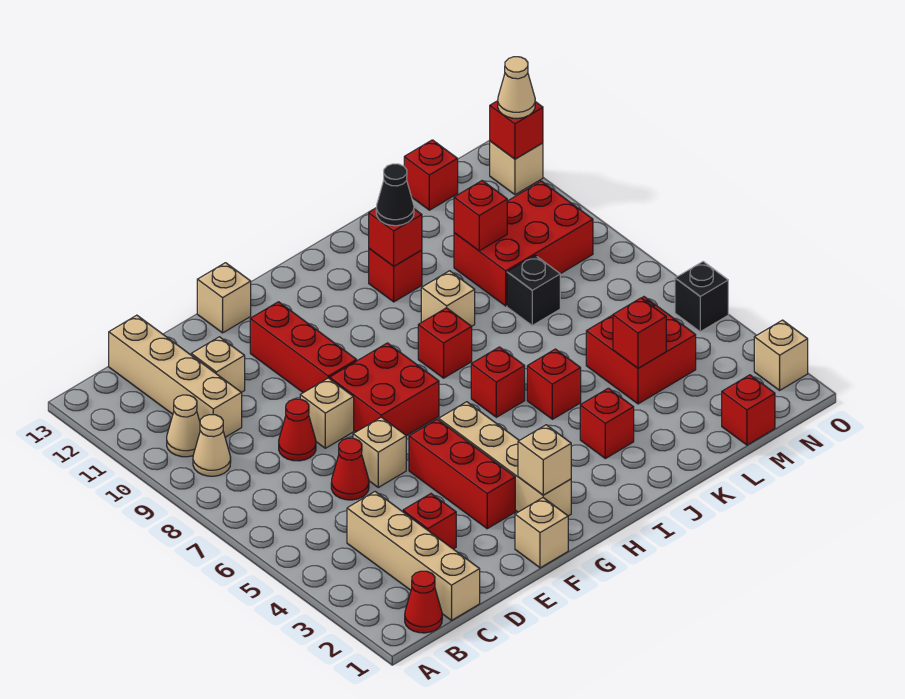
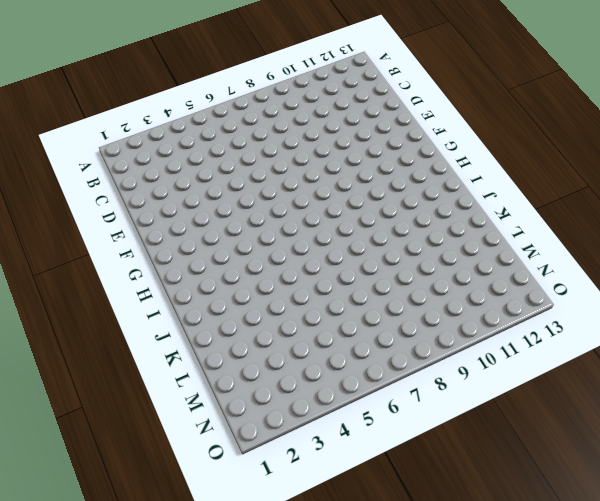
none -> red cone B1 level 1
none -> tan cone B9 level 1
none -> tan cone B10 level 1
none -> tan brick C1:C4 level 1

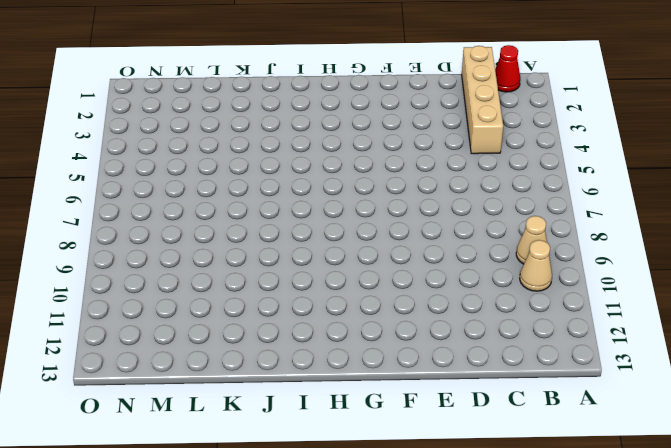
none -> tan brick C10:C13 level 1
none -> red brick D3 level 1
none -> red cone D6 level 1
none -> red cone D8 level 1

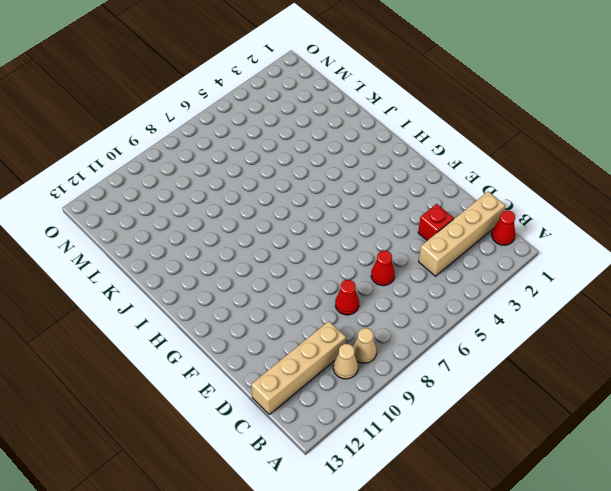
none -> tan brick D11 level 1
none -> tan brick E6 level 1
none -> tan brick E8 level 1
none -> tan brick F1 level 1

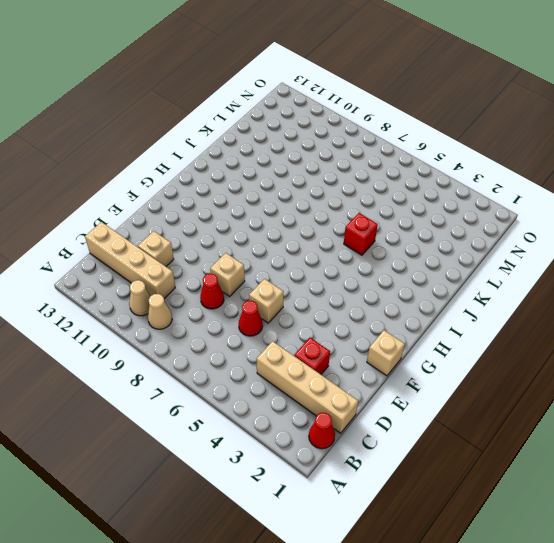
none -> red brick F3:F5 level 1
none -> red brick F7:G8 level 1
none -> red brick F9:F11 level 1
none -> tan brick F13 level 1

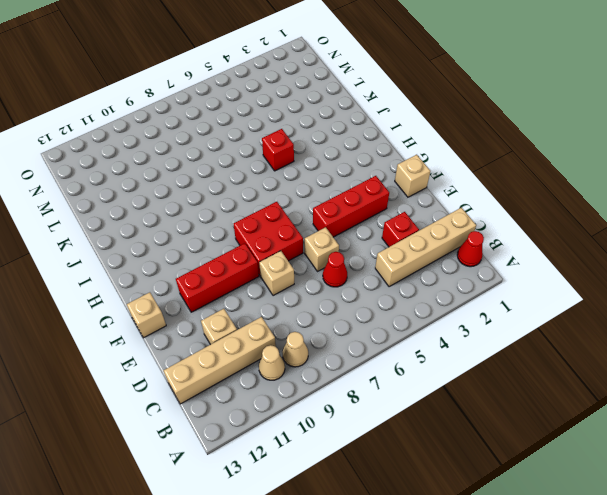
none -> red cone D8 level 1
none -> tan brick G2:G5 level 1
none -> red brick I6 level 1
none -> red brick I8 level 1

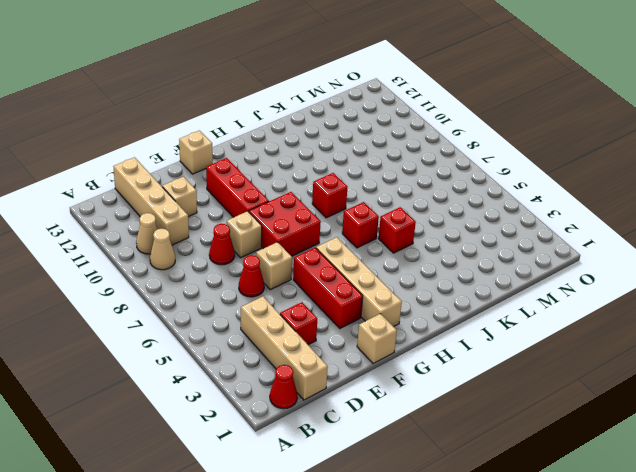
none -> red brick J3 level 1
none -> tan brick J9 level 1
none -> red brick J11 level 1
none -> red brick L4:M5 level 1

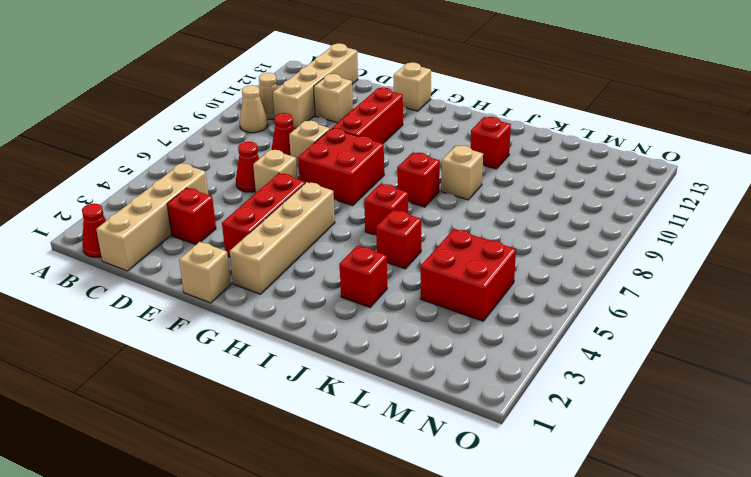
none -> black brick L8 level 1
none -> red brick L9:N10 level 1
none -> red brick M1 level 1
none -> red brick M13 level 1

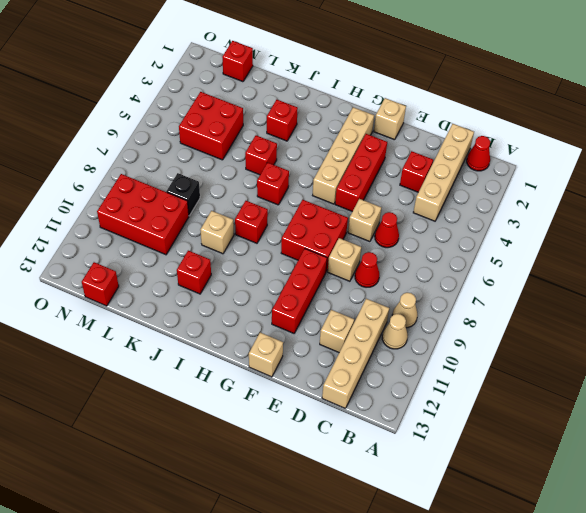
none -> tan brick O2 level 1
none -> black brick O5 level 1
none -> tan brick O12 level 1
none -> tan brick G2 level 2

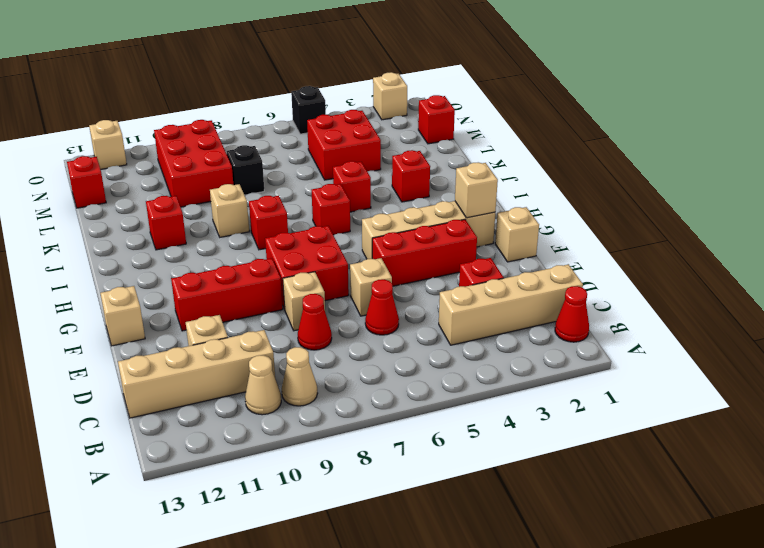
none -> red brick J11 level 2
none -> red brick L4 level 2
none -> red brick L10 level 2
none -> red brick O12 level 2

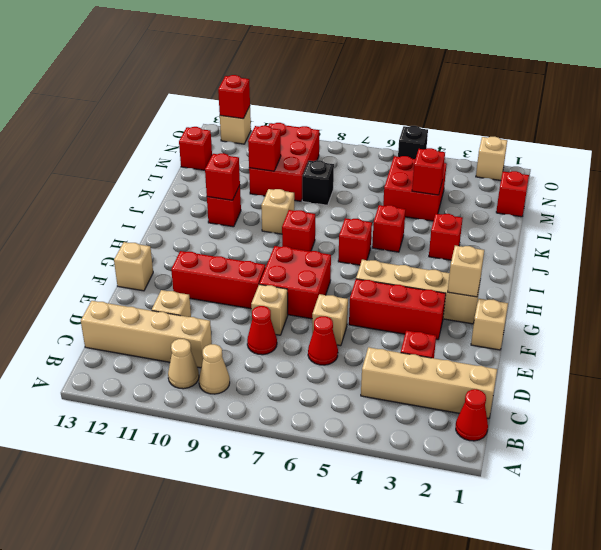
none -> black cone J11 level 3
none -> tan cone O12 level 3

